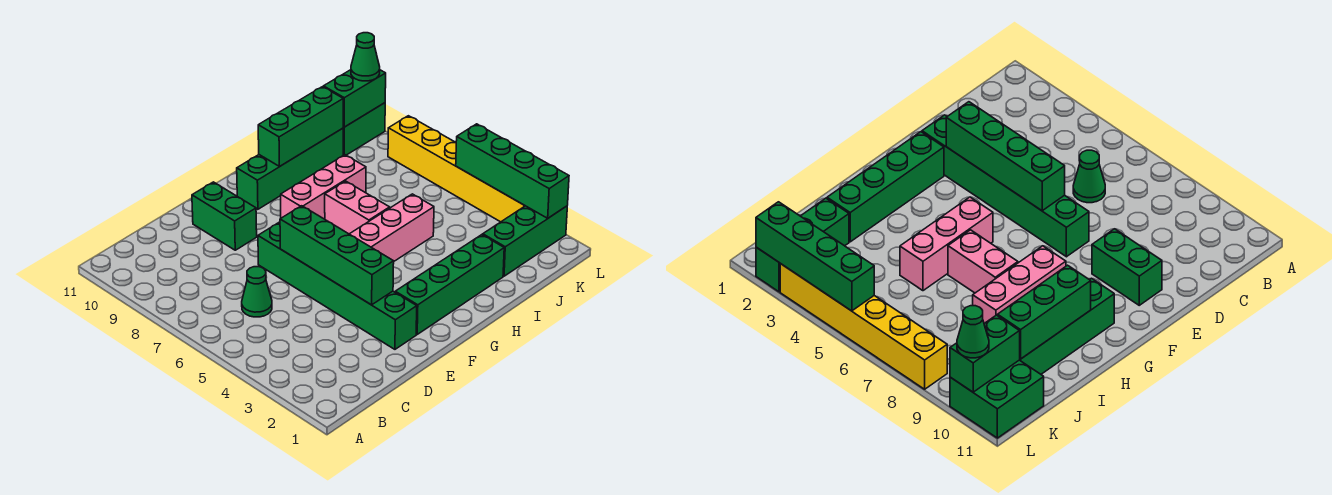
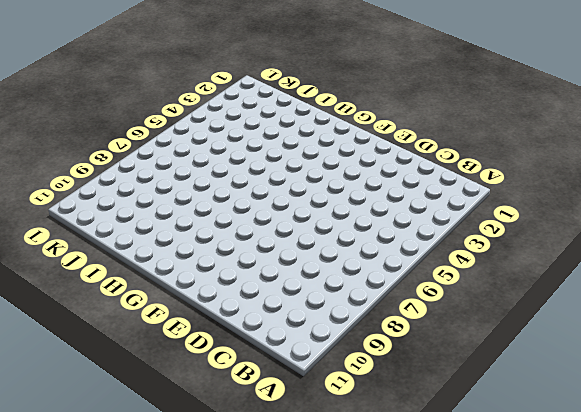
none -> green cone C6 level 1
none -> green brick E2:E7 level 1
none -> green brick E9:E10 level 1

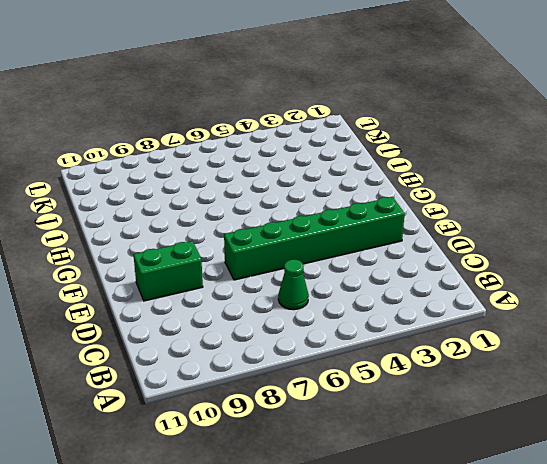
none -> green brick F2:I2 level 1
none -> pink brick G5:I5 level 1
none -> pink brick G8:I8 level 1

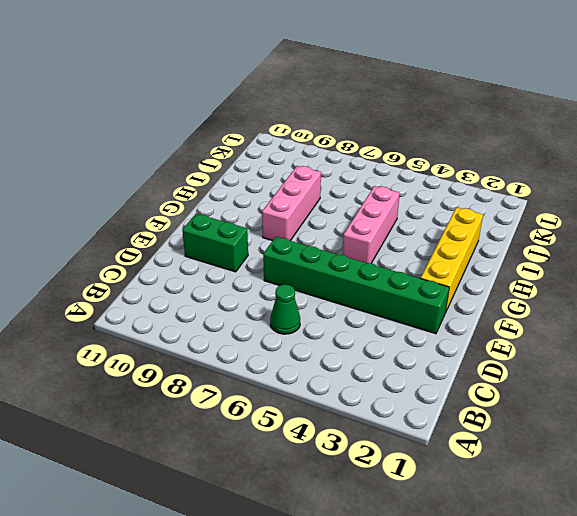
yellow brick F2:I2 level 1 -> green brick F2:I2 level 1
none -> green brick G10:J10 level 1
none -> pink brick H6:H7 level 1
none -> green brick J2:L2 level 1

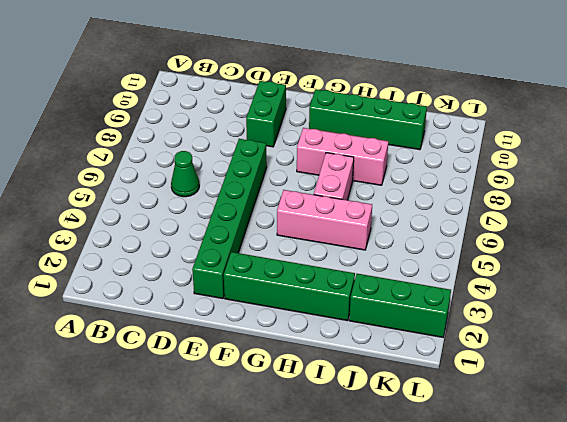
none -> green brick K10:L11 level 1
none -> yellow brick L3:L8 level 1
none -> green brick E3:E6 level 2

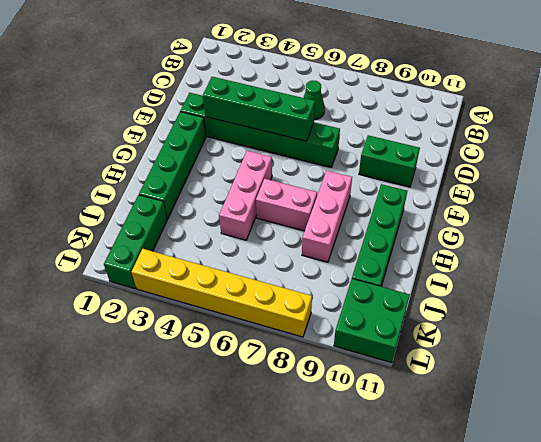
none -> green brick H10:J10 level 2
none -> green brick K10:L10 level 2
none -> green brick L2:L5 level 2

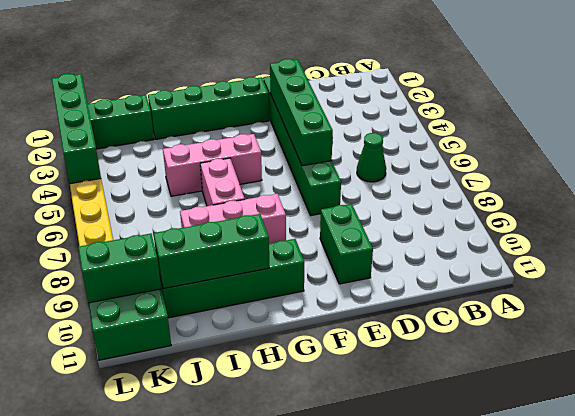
none -> green cone L10 level 3

